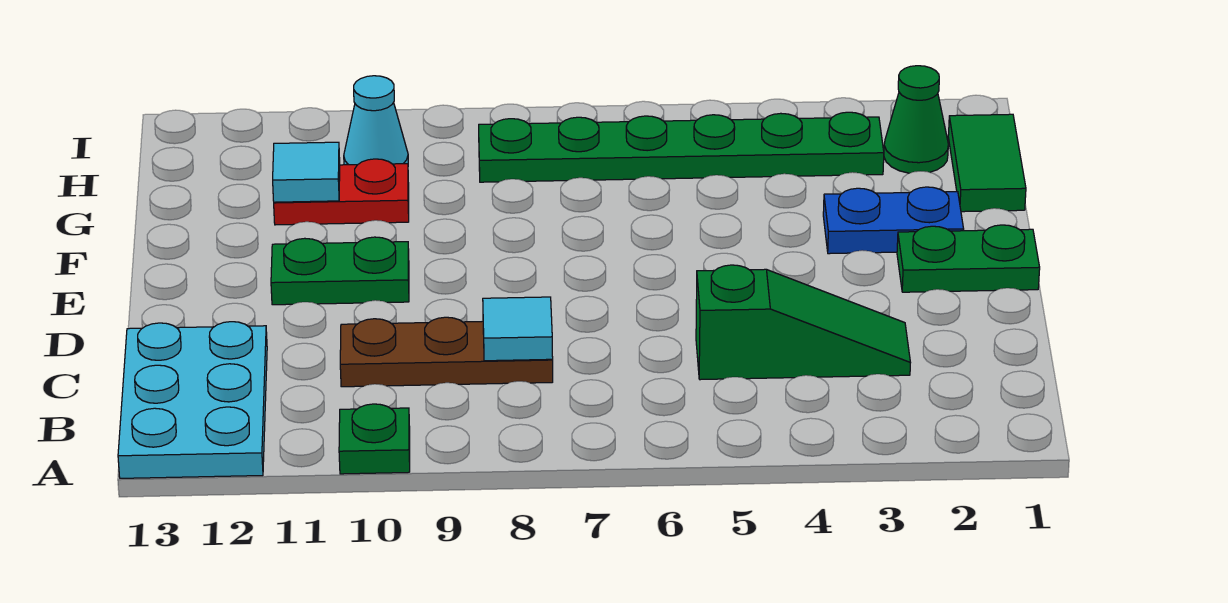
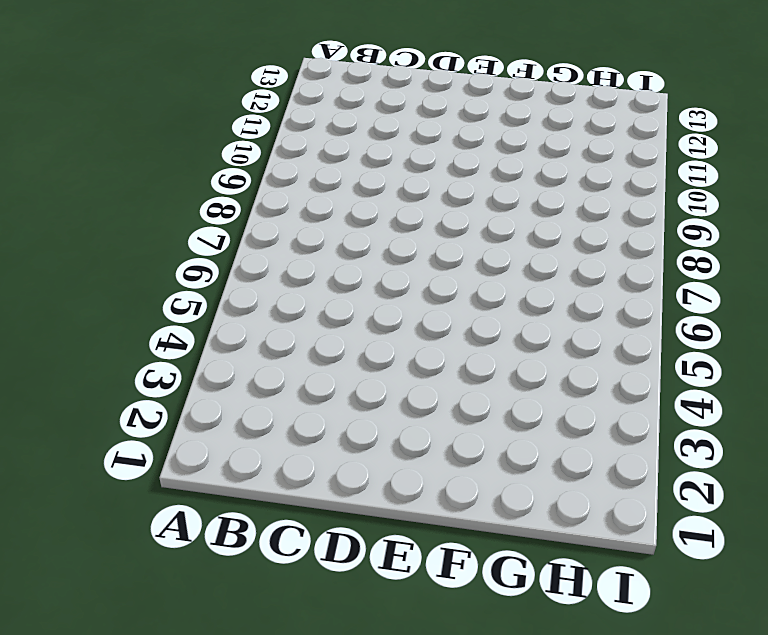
none -> green plate A10 level 1
none -> cyan plate A12:C13 level 1
none -> green slope C3:C5 level 1 top 5

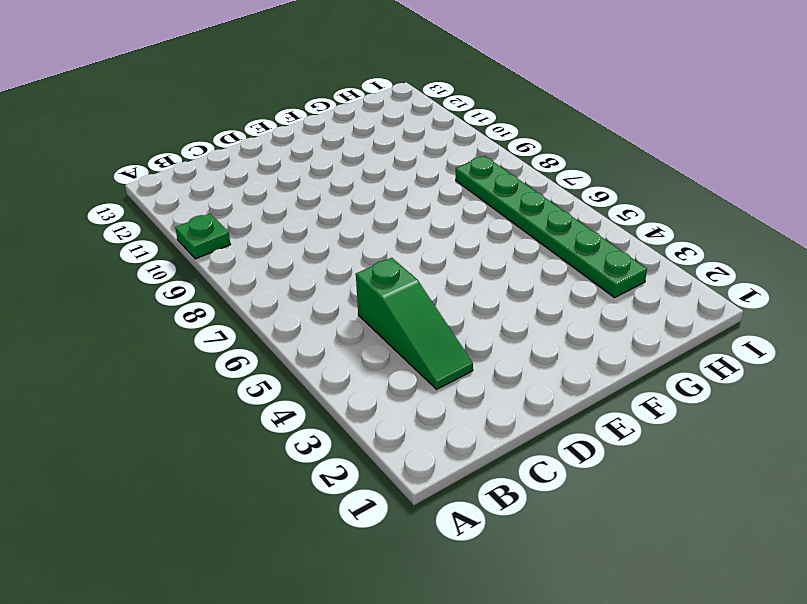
none -> cyan plate A12:C13 level 1
none -> brown plate C8:C10 level 1
none -> green plate E1:E2 level 1

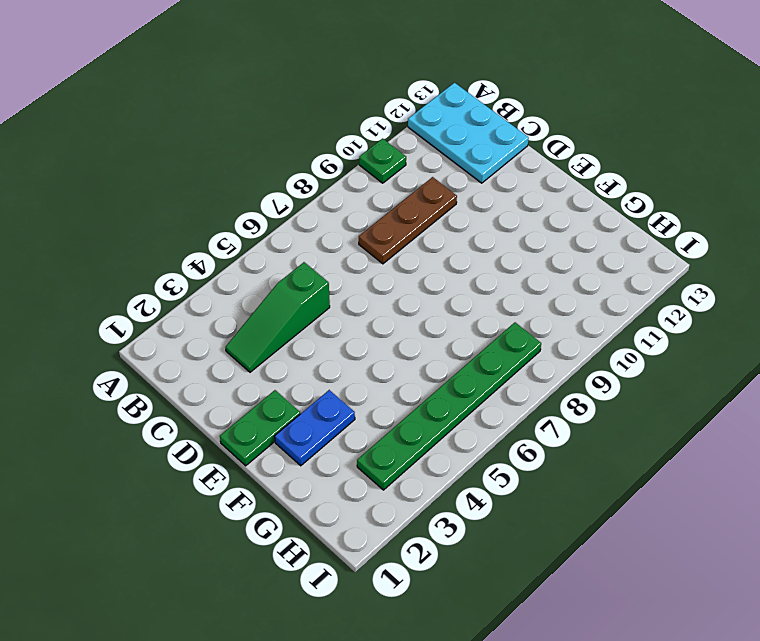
none -> green plate E10:E11 level 1
none -> green tile G1:H1 level 1
none -> red plate G10:G11 level 1

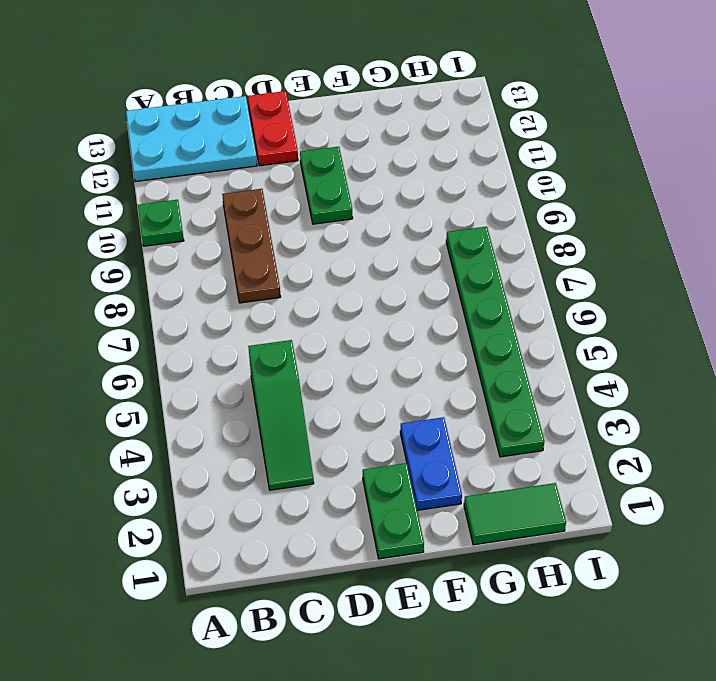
red plate D12:D13 level 1 -> red plate G10:G11 level 1
none -> green cone H2 level 1
none -> cyan cone H10 level 1
none -> cyan tile C8 level 2

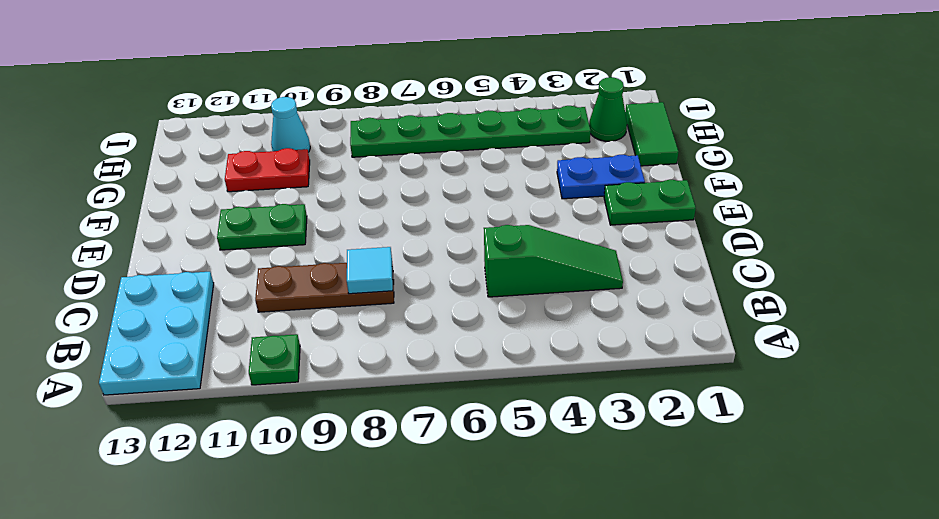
none -> cyan tile G11 level 2

